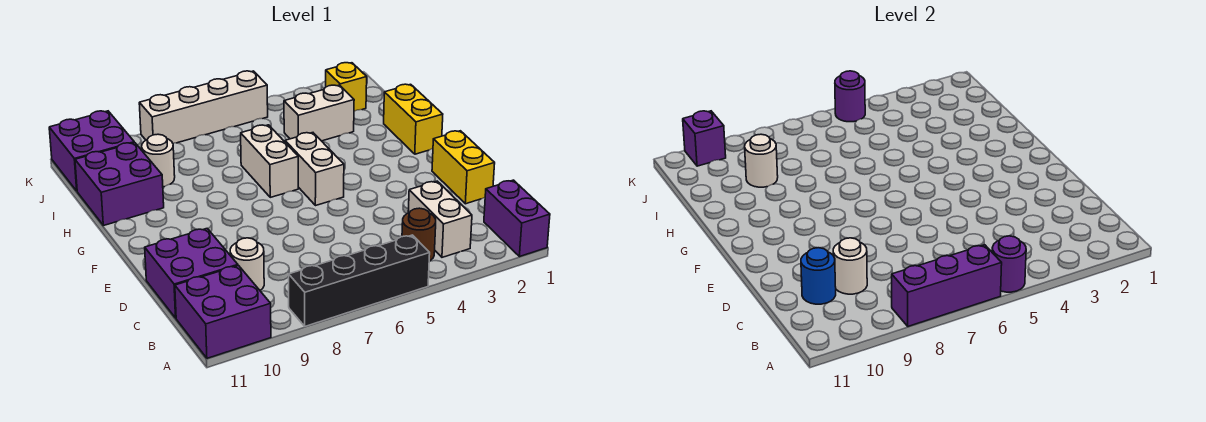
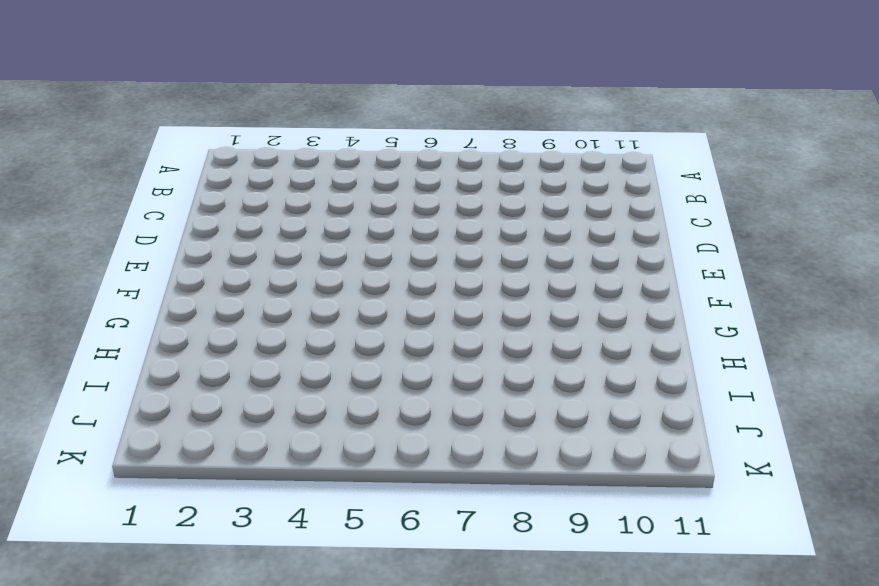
none -> purple brick A1:B1 level 1
none -> black brick A5:A8 level 1
none -> purple brick A10:B11 level 1

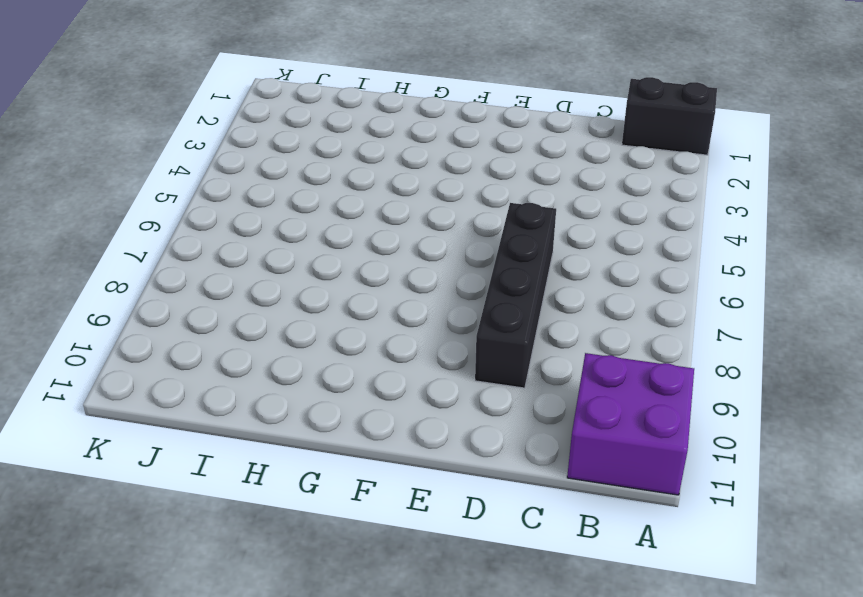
black brick A1:B1 level 1 -> purple brick A1:B1 level 1
black brick D6:D9 level 1 -> black brick A5:A8 level 1
none -> white brick B3:C3 level 1
none -> brown round brick B4 level 1
none -> white round brick C9 level 1

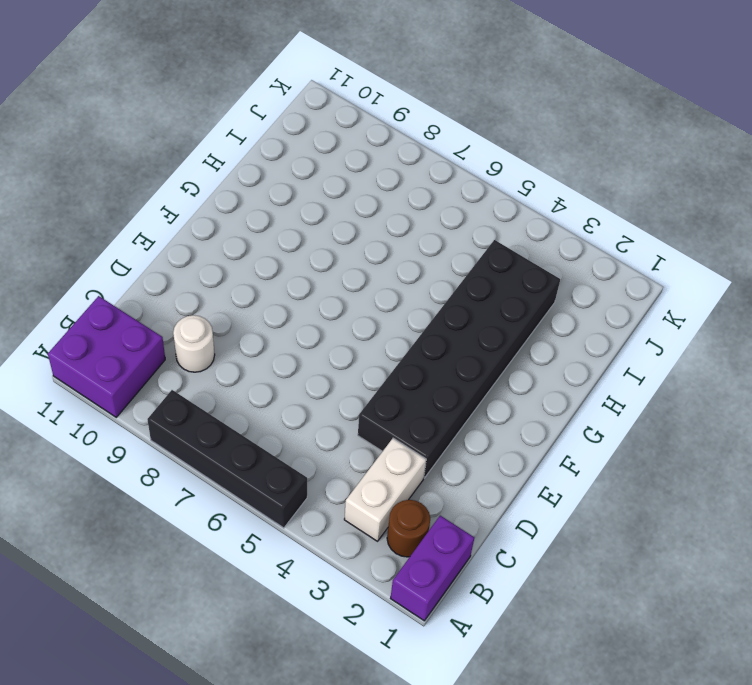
brown round brick B2 level 1 -> brown round brick B4 level 1
black brick D3:I4 level 1 -> white brick I3:I4 level 1
none -> purple brick C10:D11 level 1
none -> yellow brick D1:E1 level 1
none -> white brick F5:G5 level 1

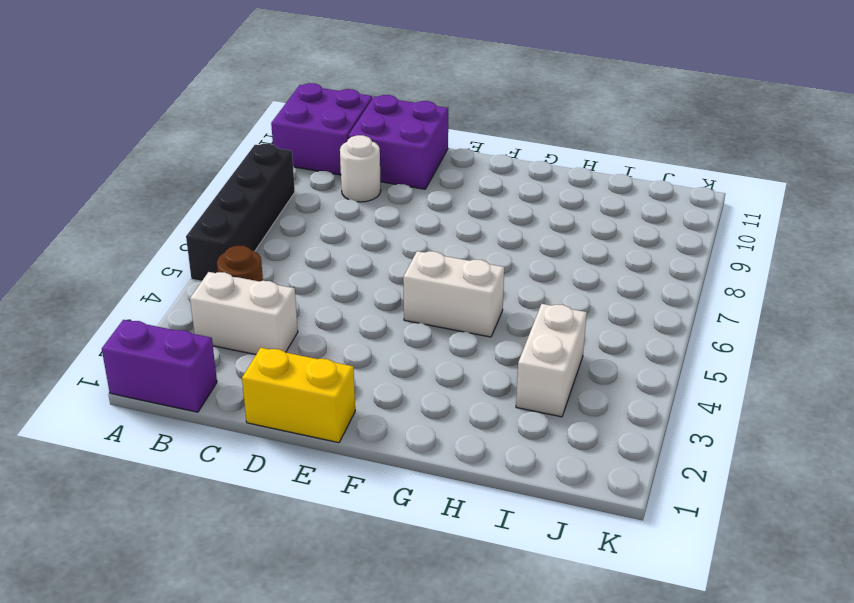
none -> yellow brick G1:H1 level 1
none -> white brick G6:H6 level 1
none -> purple brick H10:I11 level 1

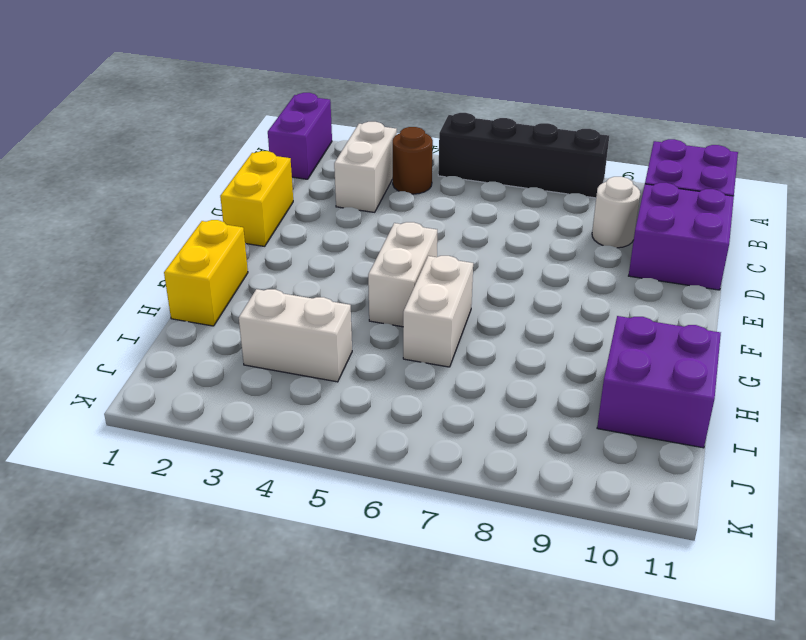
none -> white round brick I9 level 1
none -> yellow brick J2 level 1
none -> purple brick J10:K11 level 1

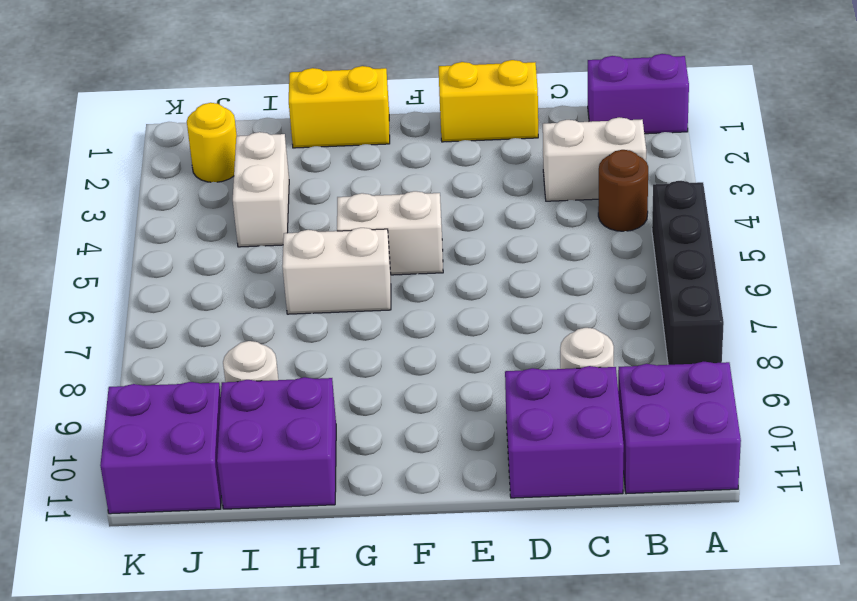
yellow round brick J2 level 1 -> yellow brick J2 level 1
none -> white brick K5:K8 level 1
none -> purple round brick A5 level 2
none -> purple brick A6:A8 level 2

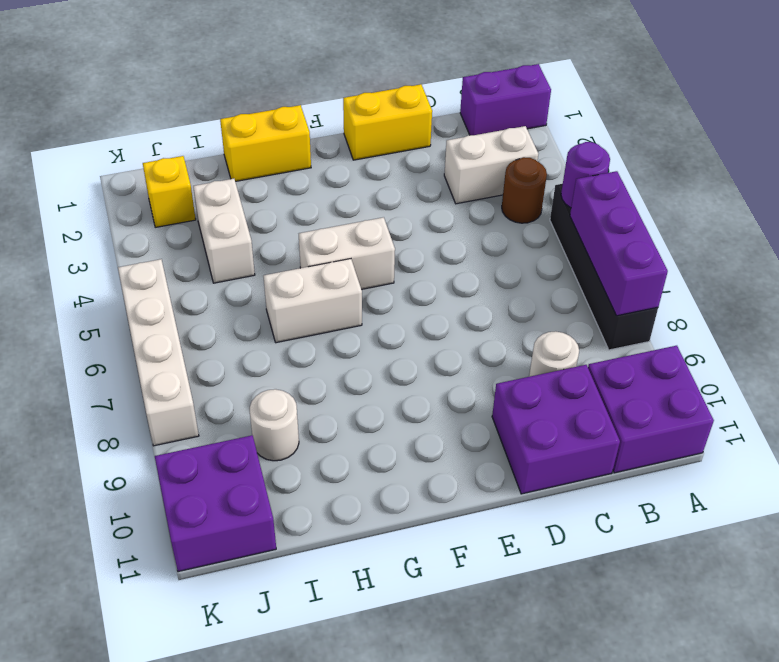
none -> purple brick H10:I11 level 1
none -> white round brick C9 level 2
none -> blue round brick C10 level 2

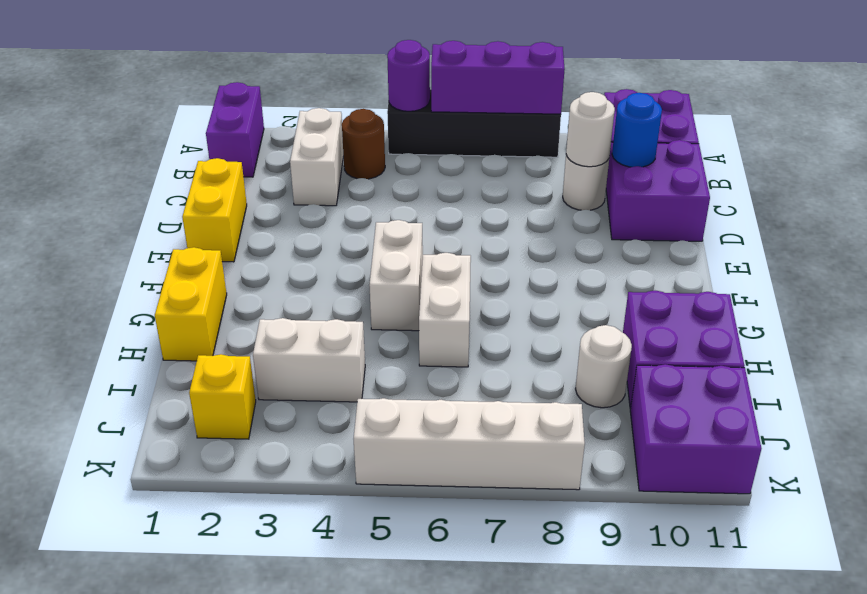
none -> white round brick I9 level 2
none -> purple round brick K5 level 2
none -> purple brick K10 level 2

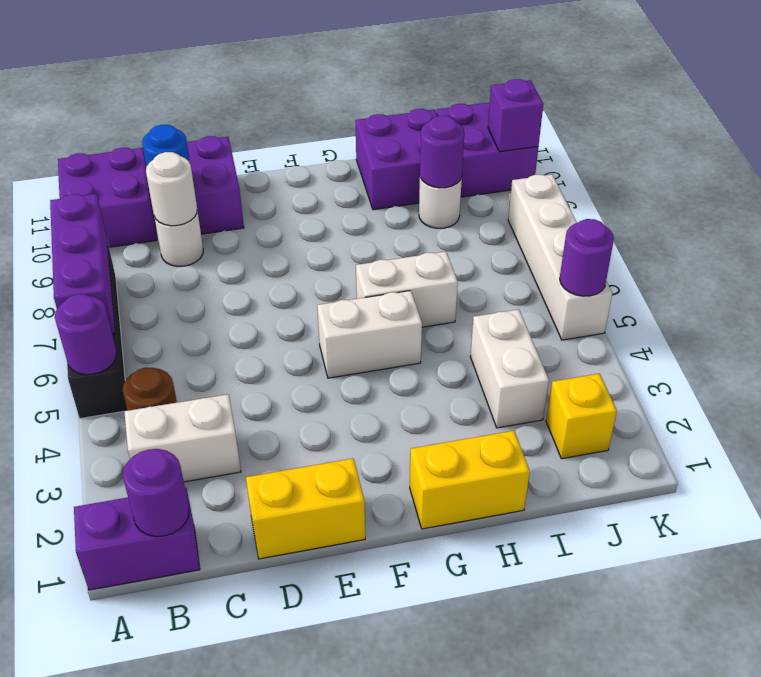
purple round brick B1 level 2 -> none
purple round brick I9 level 2 -> white round brick I9 level 2

